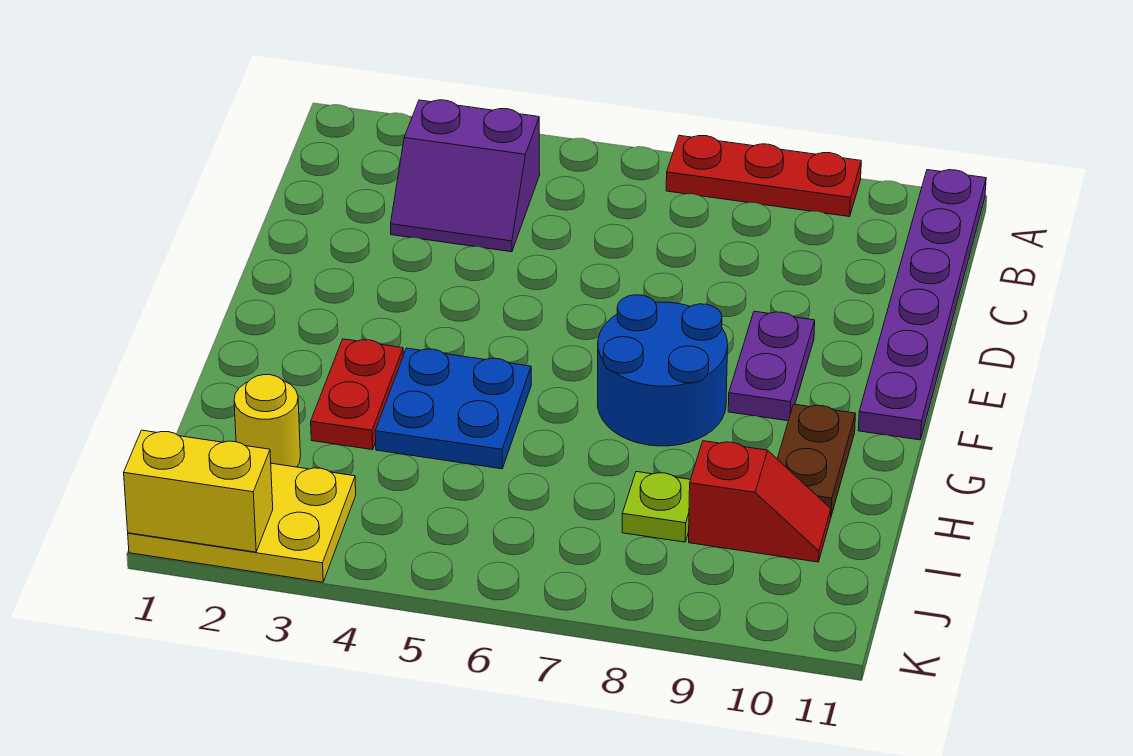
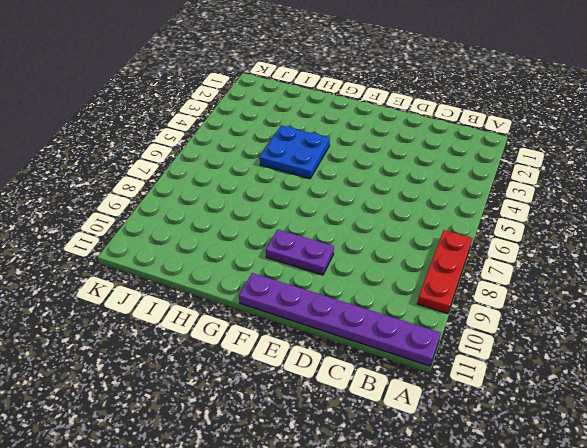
none -> purple slope B3:C4 level 1 top B
none -> blue round brick F7:G8 level 1
none -> red plate G3:H3 level 1

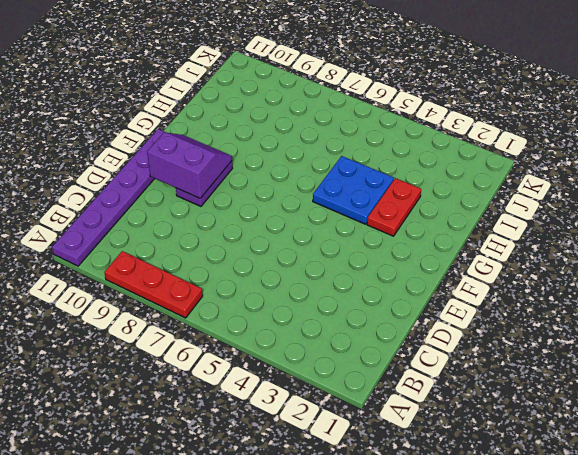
purple slope E9:F10 level 2 top E -> purple slope B3:C4 level 1 top B
none -> blue round brick F7:G8 level 1
none -> brown plate G10:H10 level 1
none -> yellow round brick I2 level 1

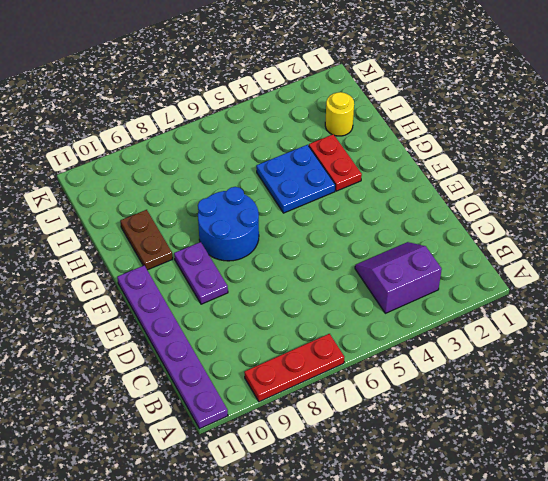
none -> lime plate I8 level 1
none -> red slope I9:I10 level 1 top 9
none -> yellow plate J1:K3 level 1

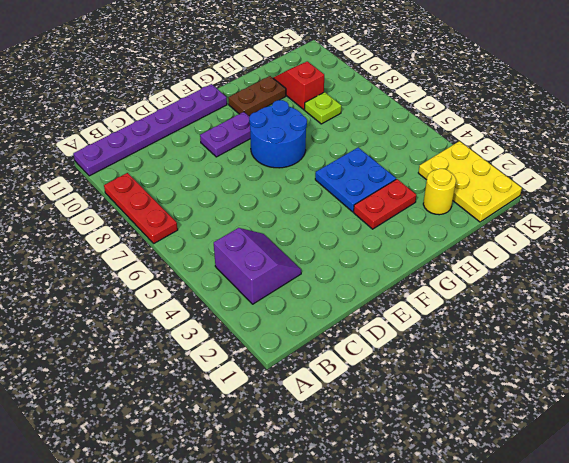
none -> yellow brick K1:K2 level 2

